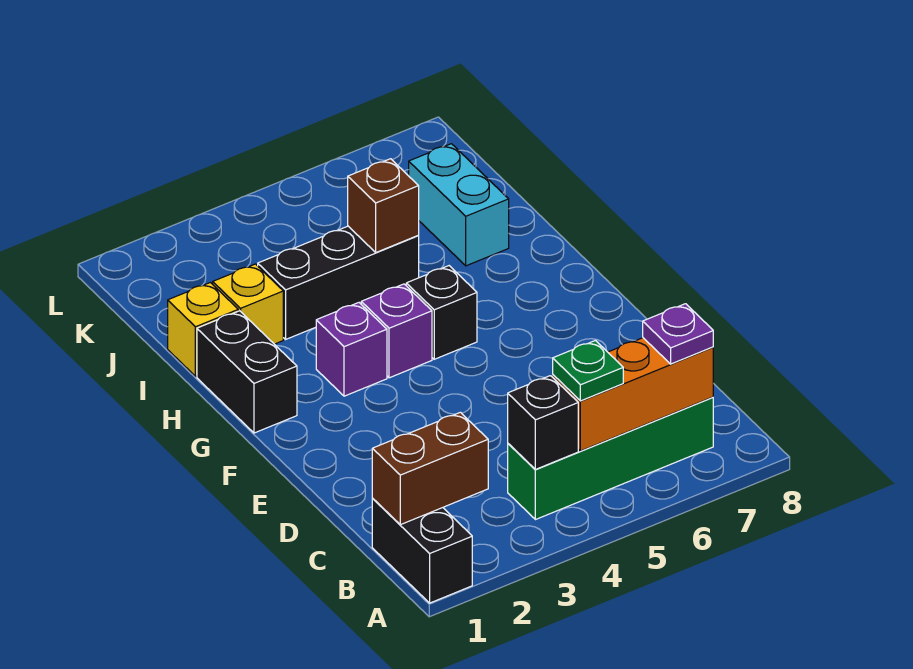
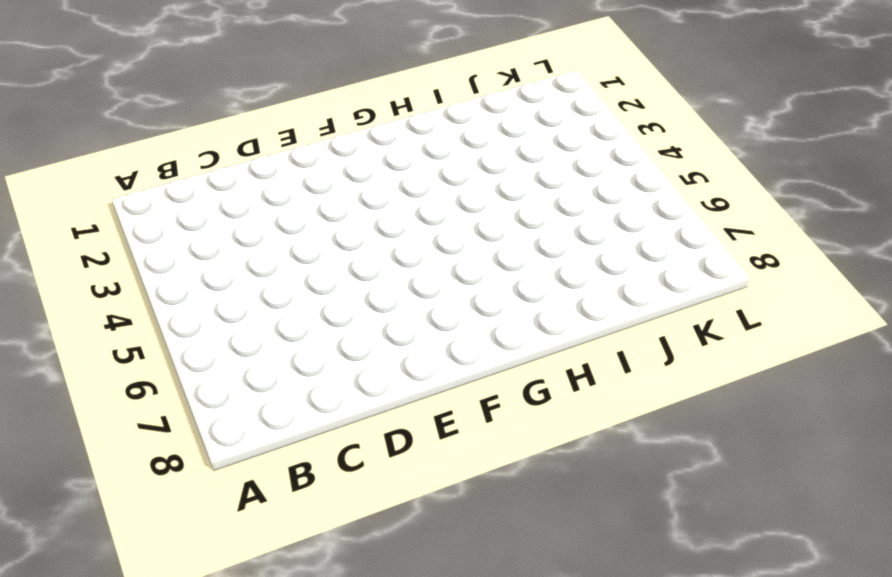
none -> black brick A1:B1 level 1
none -> green brick B4:B7 level 1
none -> black brick G1:H1 level 1

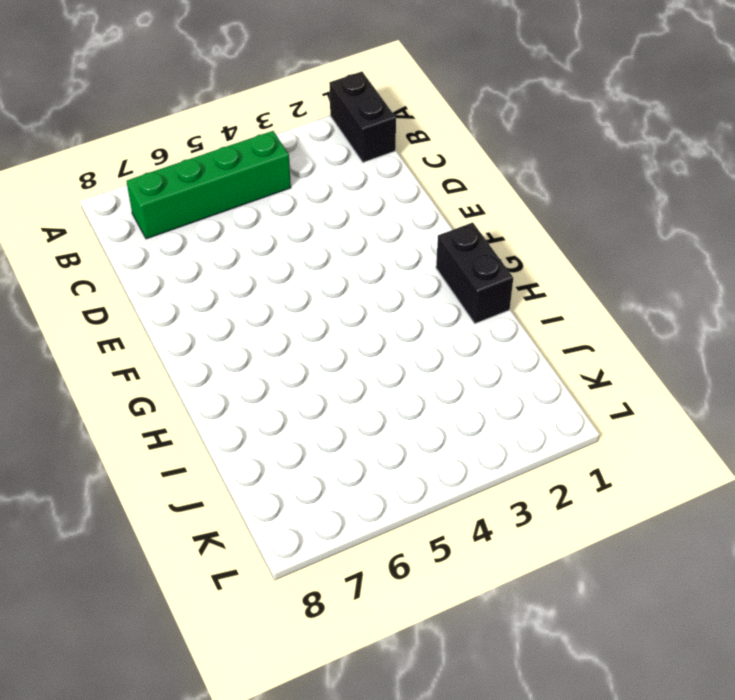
none -> purple brick G3 level 1
none -> purple brick G4 level 1
none -> black brick G5 level 1

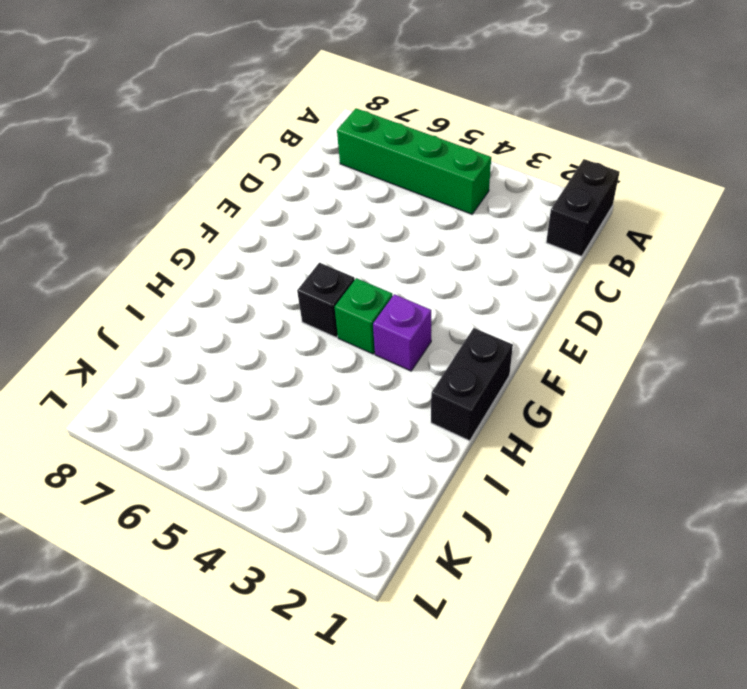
green brick G4 level 1 -> purple brick G4 level 1
none -> yellow brick I1 level 1
none -> yellow brick I2 level 1
none -> black brick I3:I5 level 1

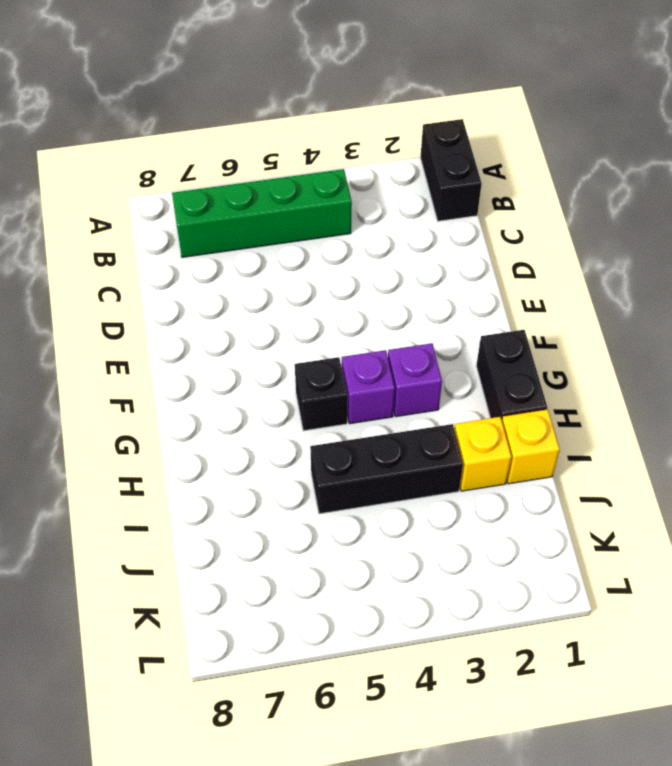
none -> cyan brick I7:J7 level 1
none -> brown brick B1:B2 level 2
none -> black brick B4 level 2

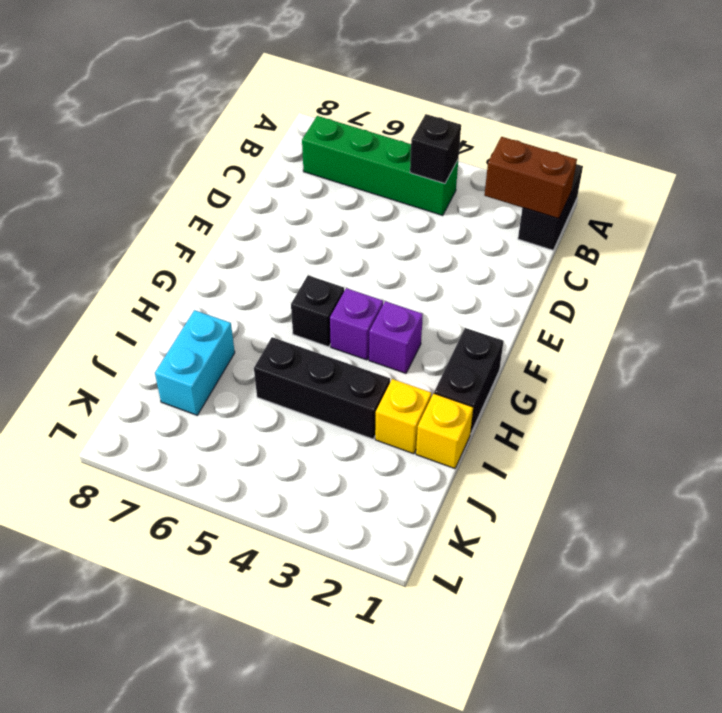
none -> orange brick B5:B7 level 2
none -> brown brick I5 level 2
none -> green plate B5 level 3

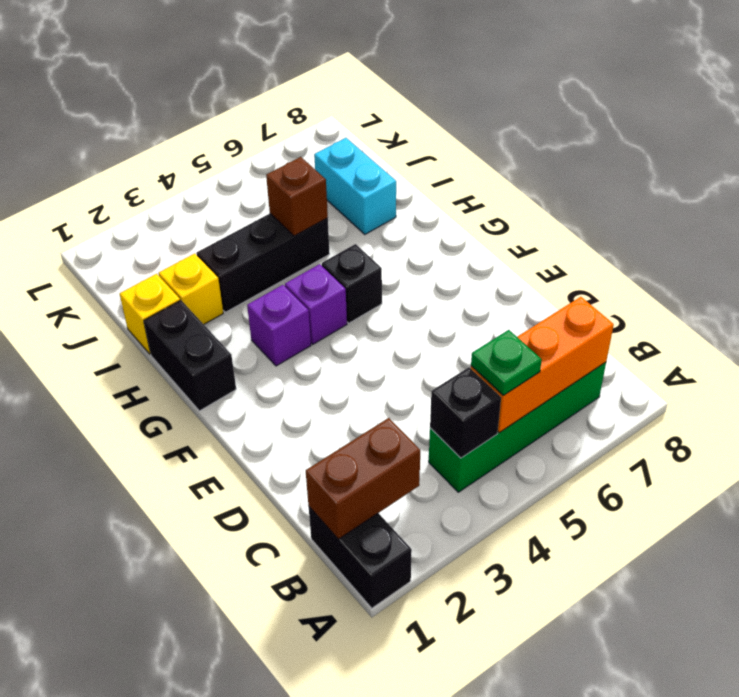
none -> purple plate B7 level 3

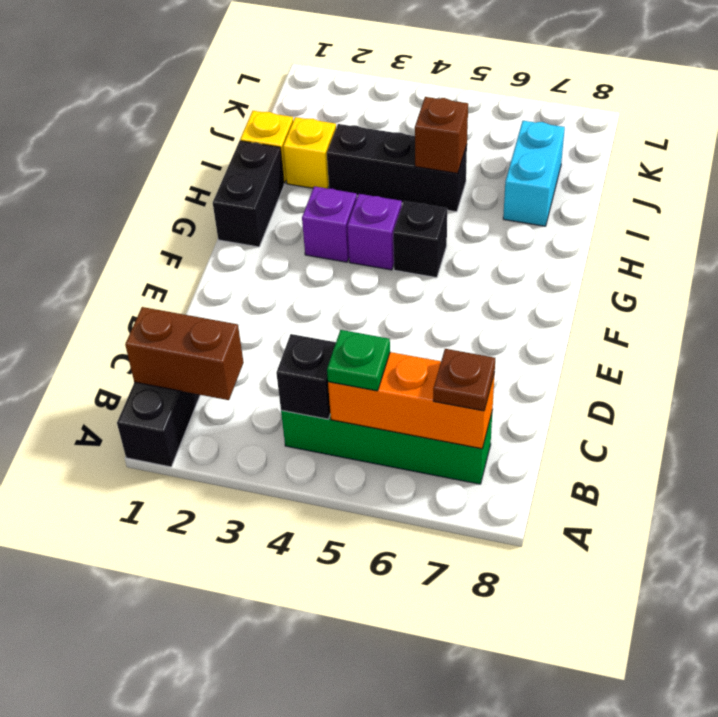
brown plate B7 level 3 -> purple plate B7 level 3

